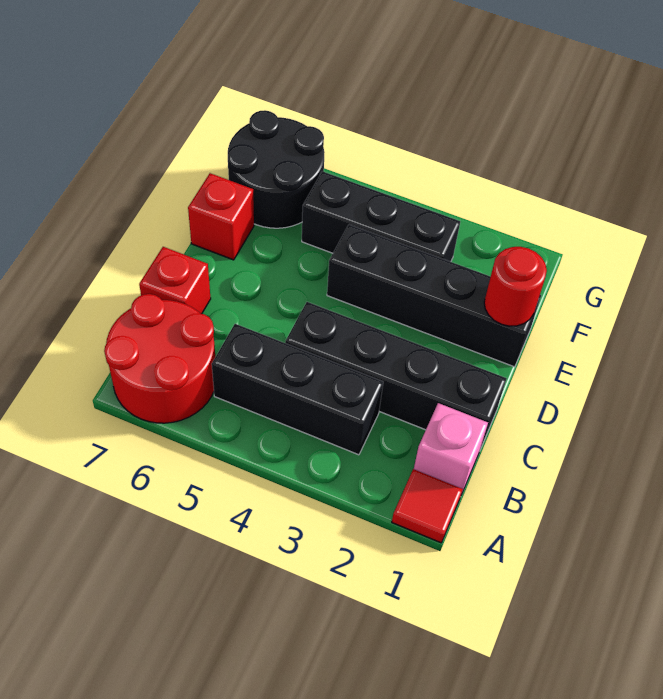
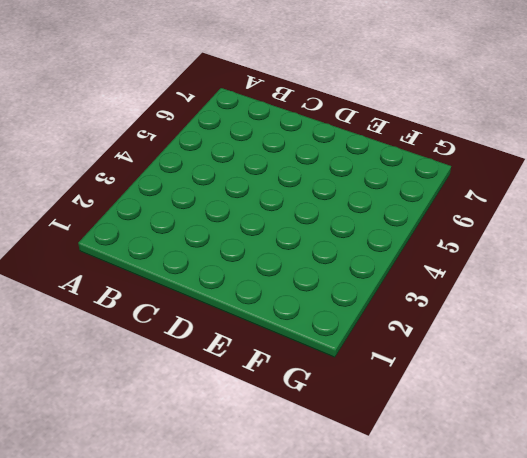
none -> red tile A1 level 1
none -> red round brick A6:B7 level 1

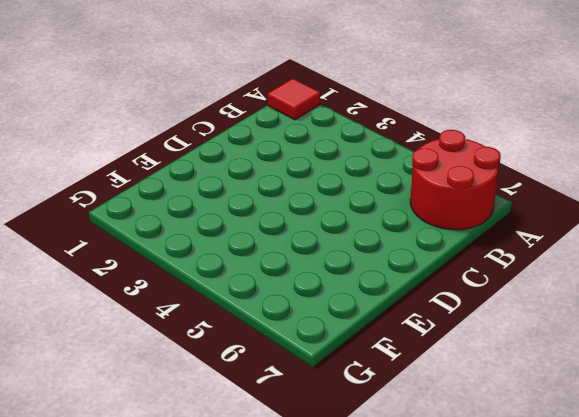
none -> pink brick B1 level 1
none -> black brick B3:B5 level 1

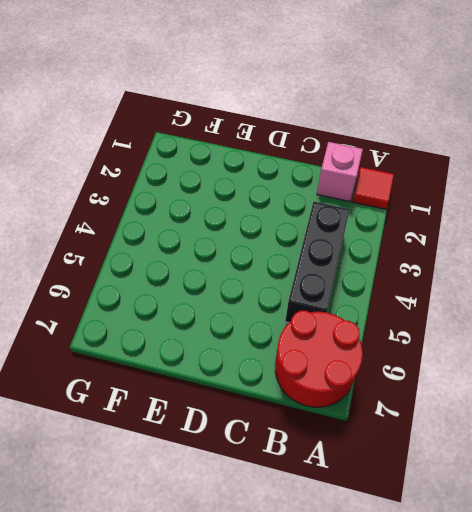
none -> black brick C1:C4 level 1
none -> red brick C7 level 1

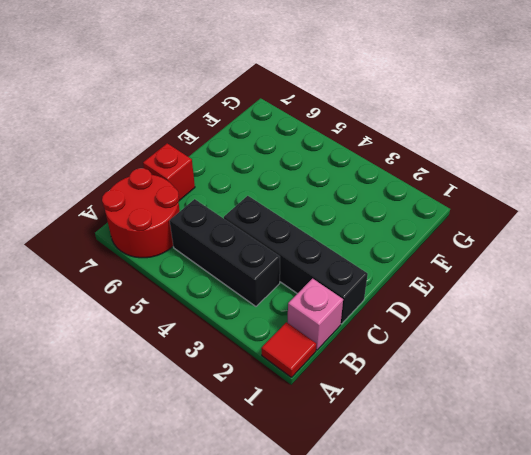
none -> black brick E1:E4 level 1
none -> red brick E7 level 1

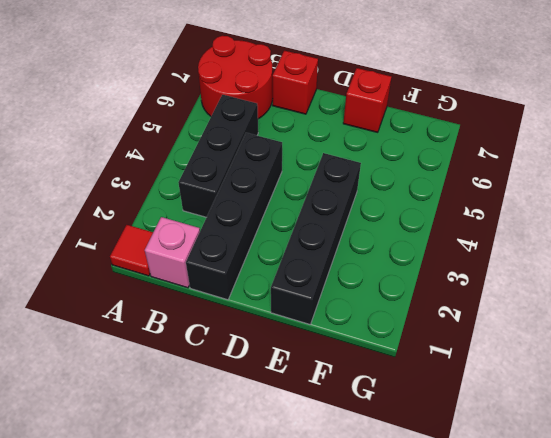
none -> black brick F3:F5 level 1
none -> black round brick F6:G7 level 1

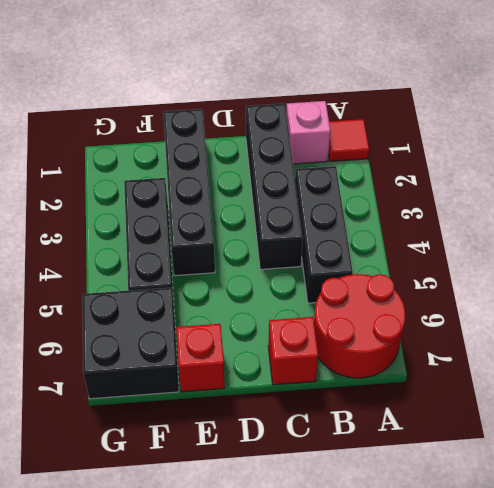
black brick F6:G7 level 1 -> black round brick F6:G7 level 1
none -> red round brick E1 level 2

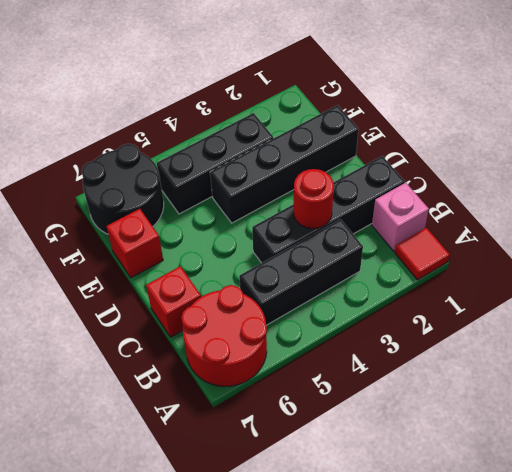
red round brick C3 level 2 -> red round brick E1 level 2

